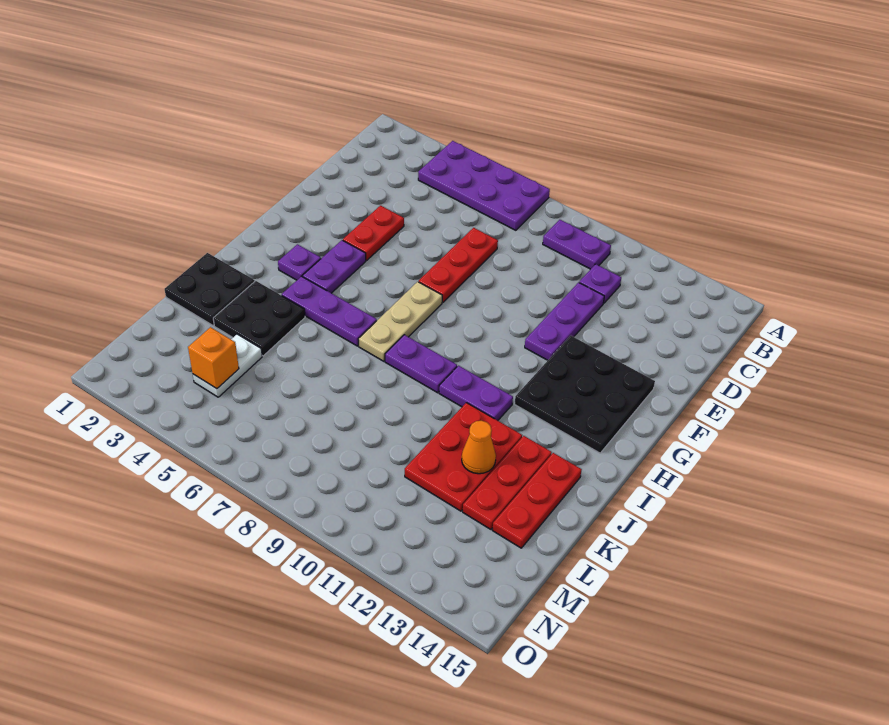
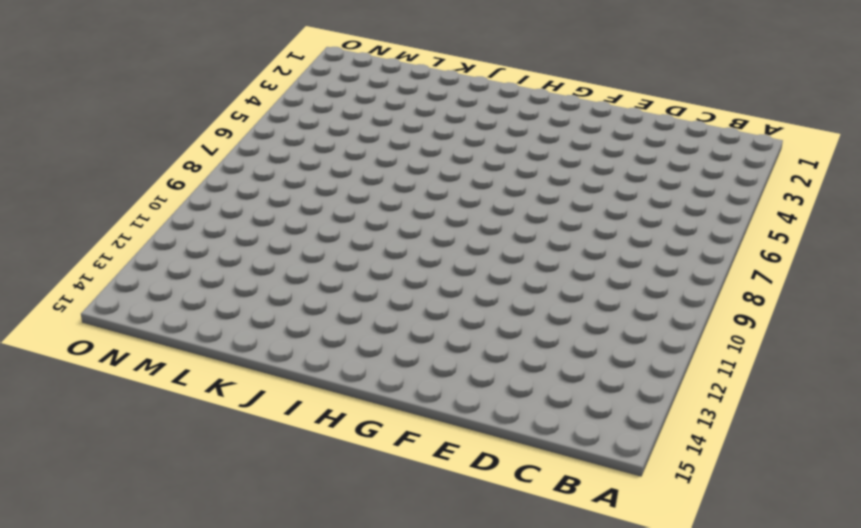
none -> purple plate A4:B7 level 1
none -> purple plate B9:B10 level 1
none -> purple plate C11 level 1

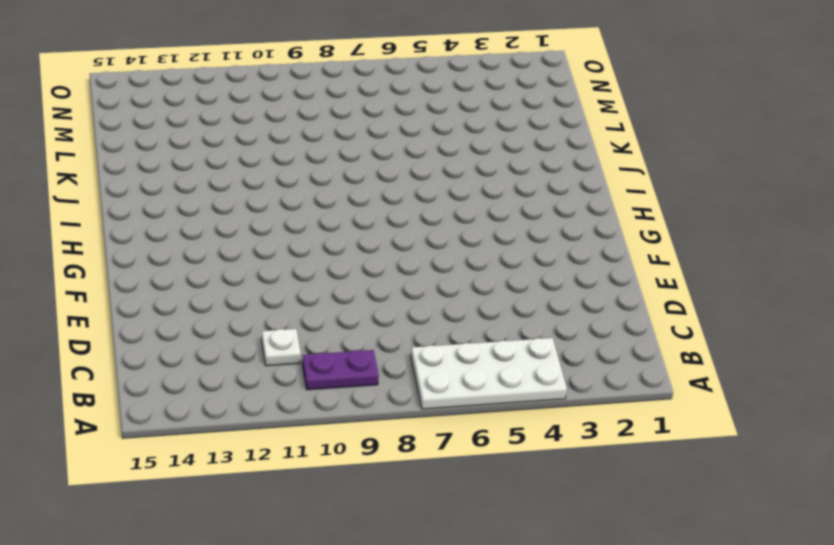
white plate A4:B7 level 1 -> purple plate A4:B7 level 1
white plate C11 level 1 -> purple plate C11 level 1
none -> red plate D7:F7 level 1
none -> purple plate D11:F11 level 1
none -> red plate E4:F4 level 1

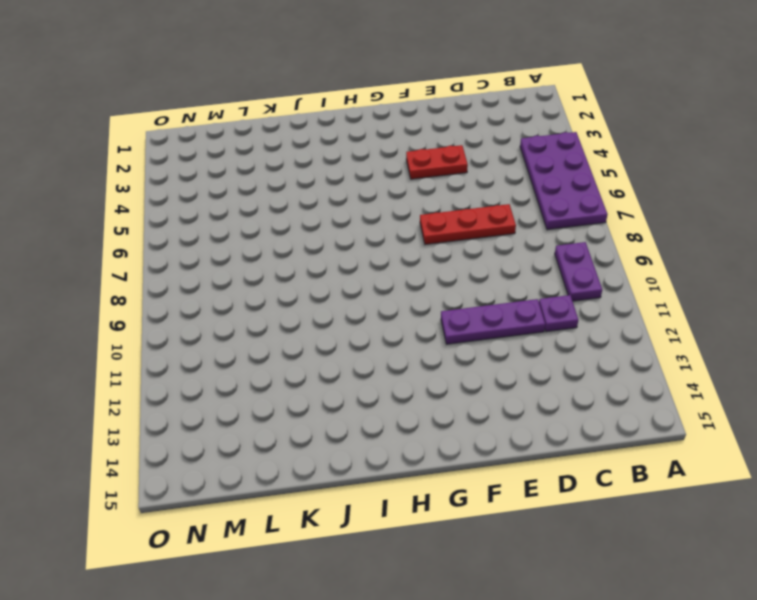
none -> black plate F12:H14 level 1
none -> purple plate G4:H4 level 1
none -> tan plate G7:I7 level 1

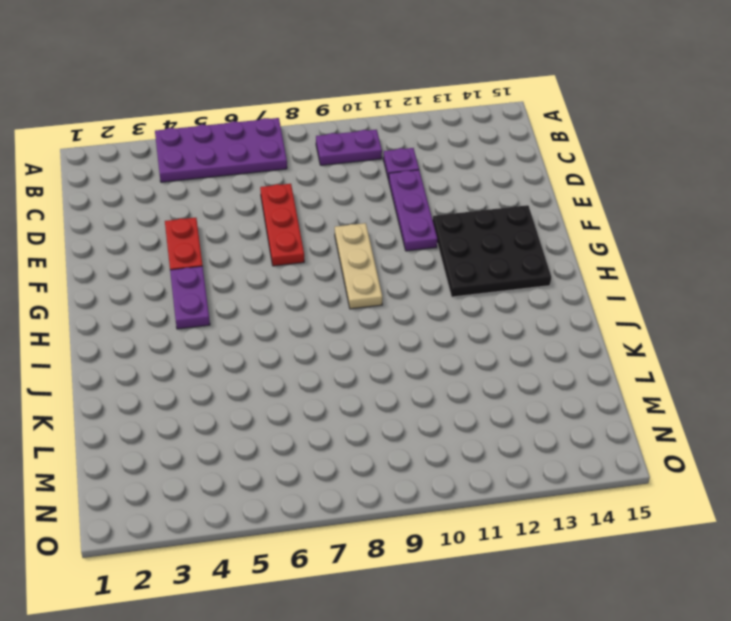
tan plate F9:H9 level 1 -> tan plate G7:I7 level 1
none -> purple plate H3 level 1
none -> purple plate I4:I6 level 1
none -> purple plate I8:I9 level 1

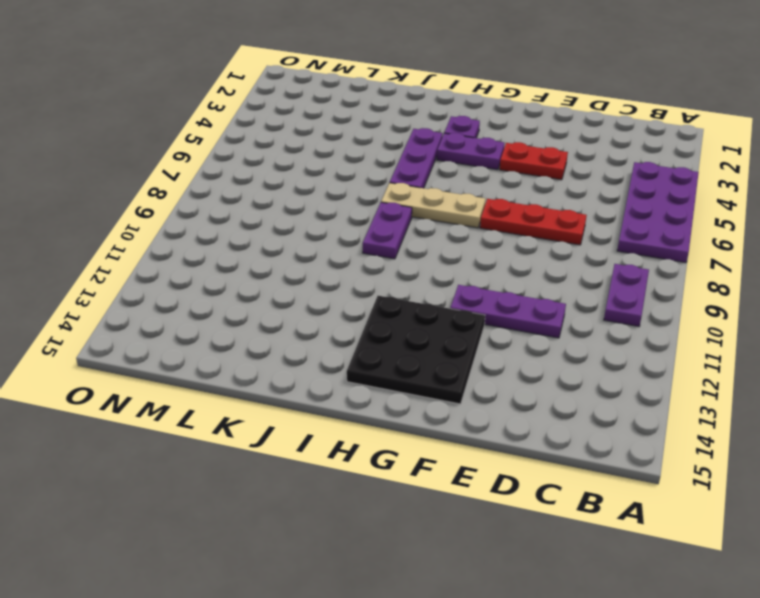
none -> purple plate C11 level 1
none -> purple plate I10:I11 level 1
none -> black plate J1:K2 level 1

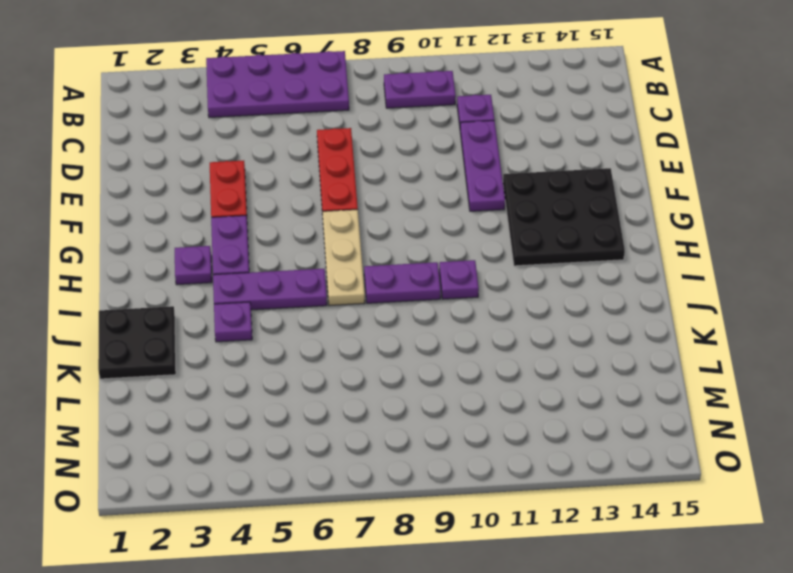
purple plate I10 level 1 -> purple plate I10:I11 level 1
purple plate J4 level 1 -> black plate J3:K4 level 1
none -> red plate J11:L12 level 1
none -> red plate J13:L13 level 1
none -> red plate J14:L14 level 1

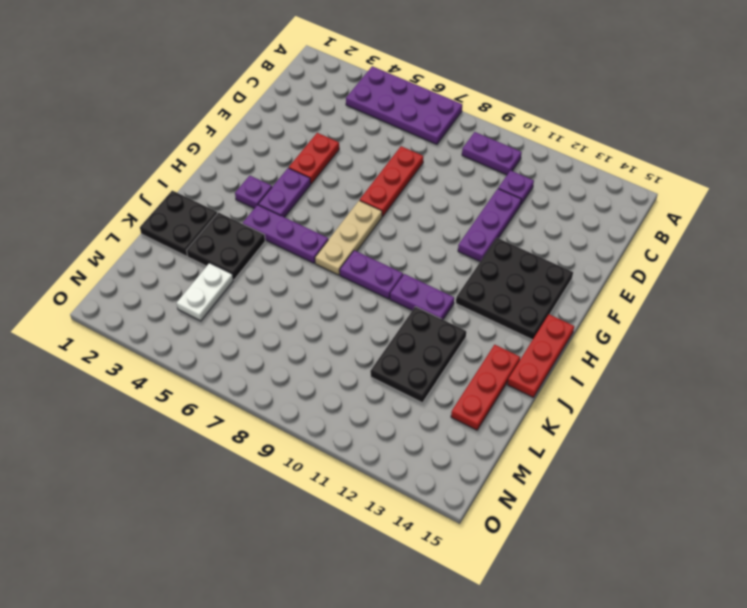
red plate H15:J15 level 1 -> red plate J13:L13 level 1
black plate J11:L12 level 1 -> red plate J11:L12 level 1
none -> orange cone K12 level 2
none -> orange brick M4 level 2

